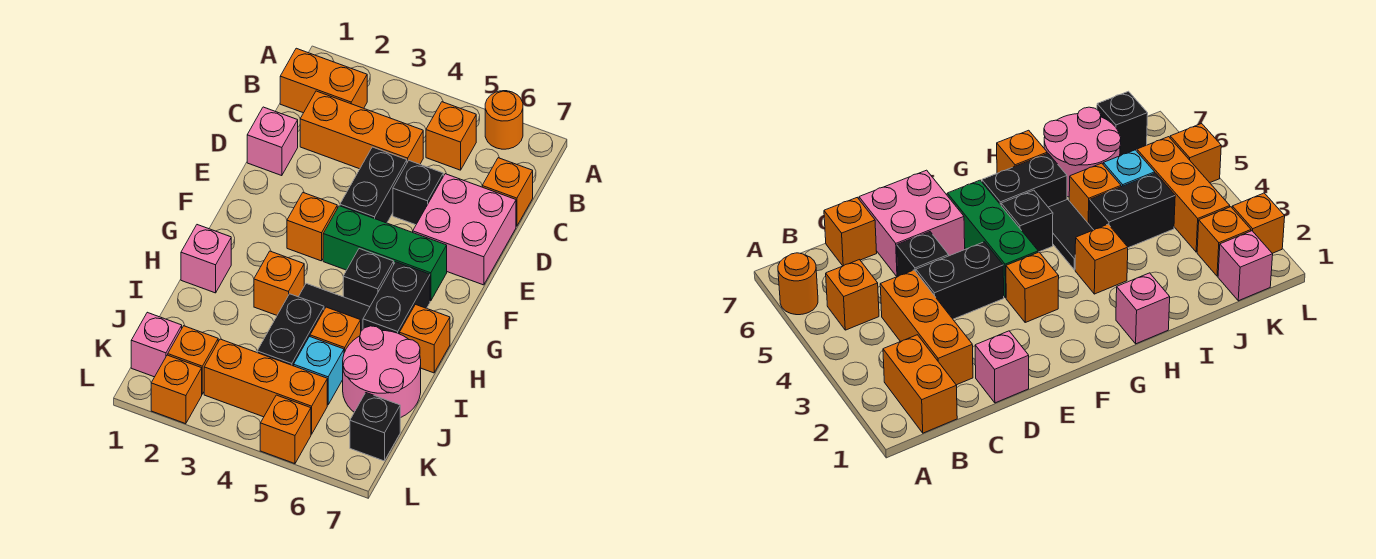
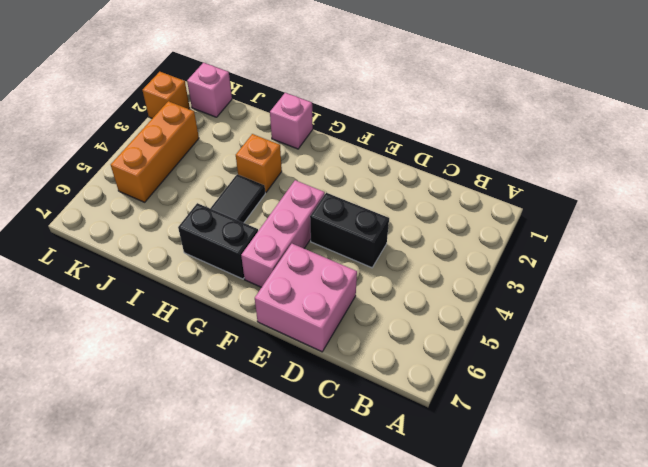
pink brick F4:F6 level 1 -> green brick F4:F6 level 1
none -> orange round brick A6 level 1
none -> orange brick B1:B2 level 1
none -> orange brick B5 level 1

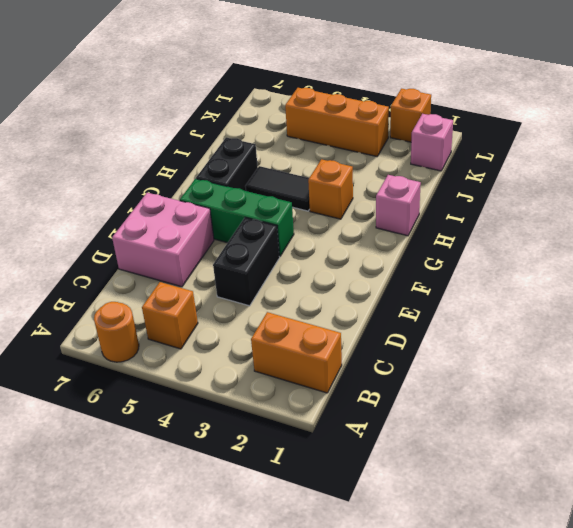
none -> orange brick C2:C4 level 1
none -> orange brick C7 level 1
none -> pink brick D1 level 1

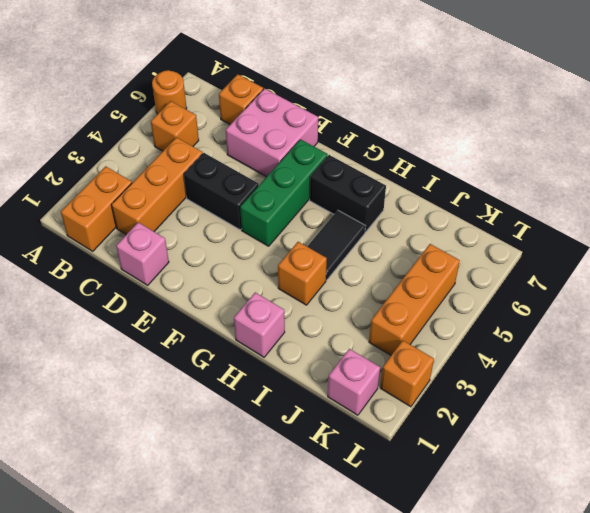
none -> black brick D5 level 1
none -> orange brick F3 level 1
none -> black brick G5 level 1

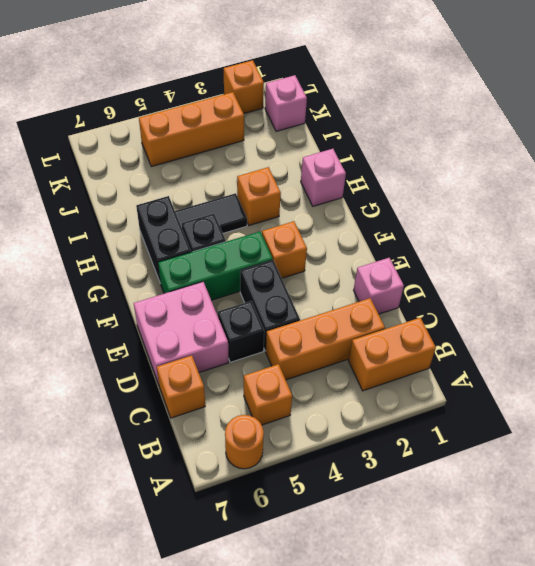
none -> orange brick H7 level 1
none -> black brick I4:J4 level 1
none -> orange brick I5 level 1

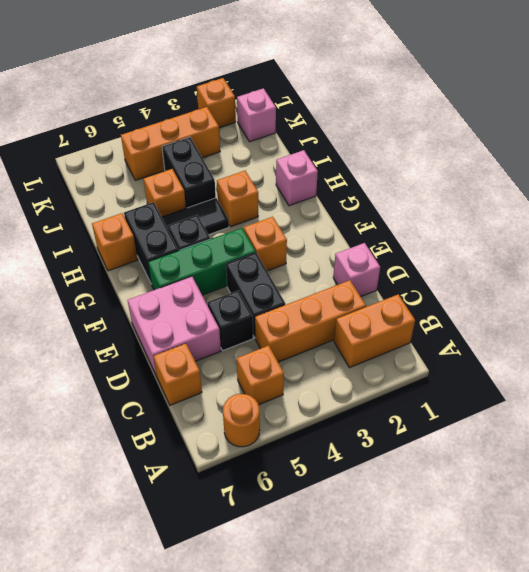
none -> pink round brick I6:J7 level 1
none -> cyan brick J5 level 1
none -> orange brick K2 level 1

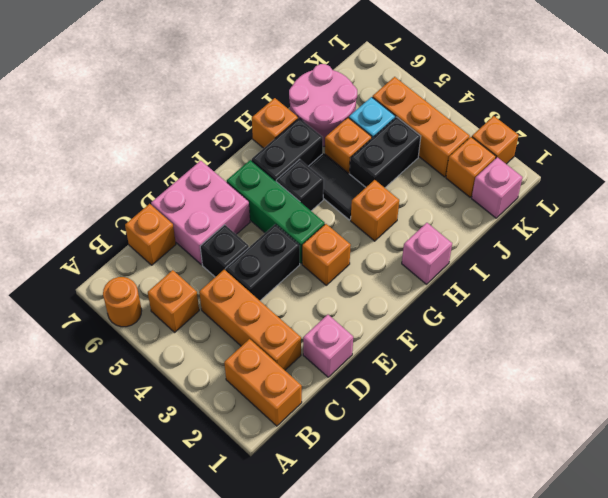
none -> black brick K7 level 1
none -> orange brick L5 level 1

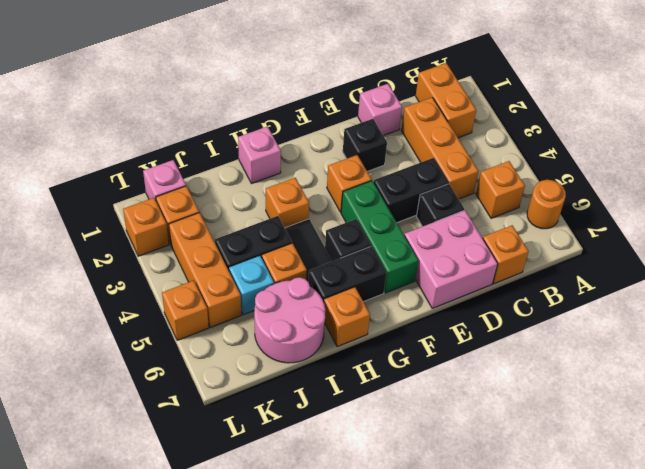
black brick E2 level 1 -> black brick K7 level 1

